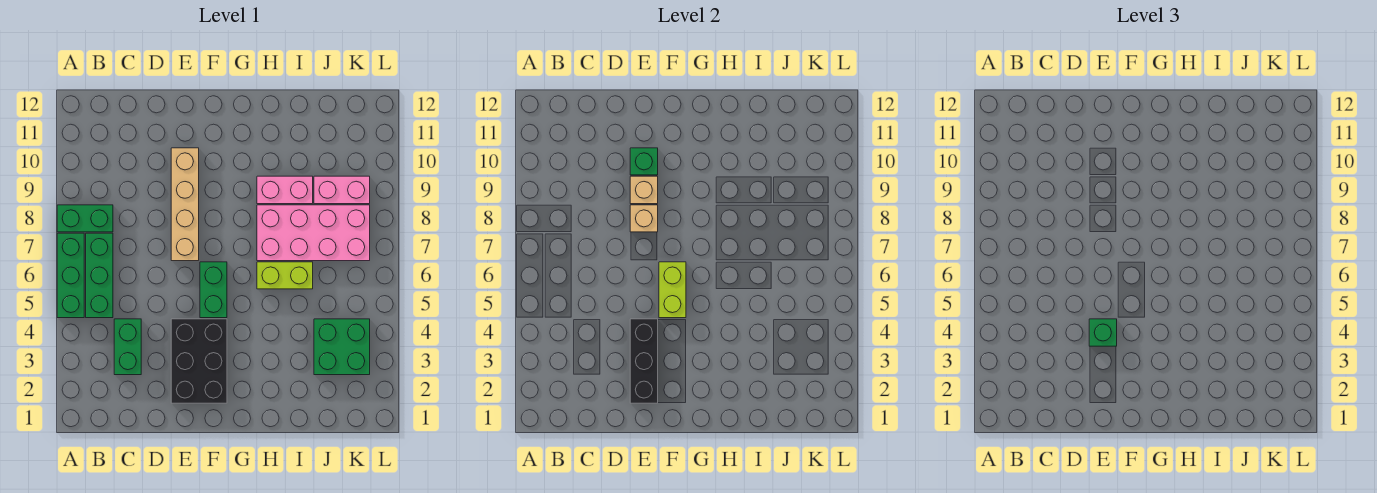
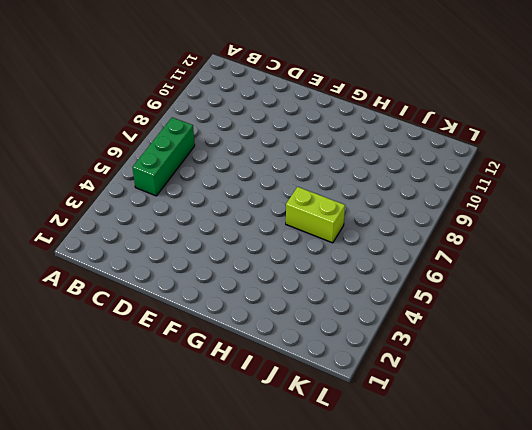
none -> green brick A5:A7 level 1
none -> green brick A8:B8 level 1
none -> green brick C3:C4 level 1

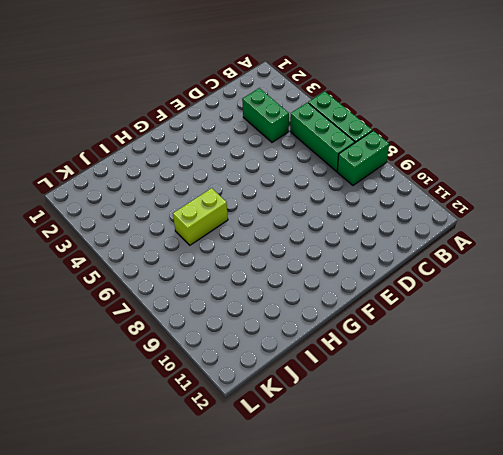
none -> black brick E2:F4 level 1
none -> tan brick E7:E10 level 1
none -> green brick F5:F6 level 1

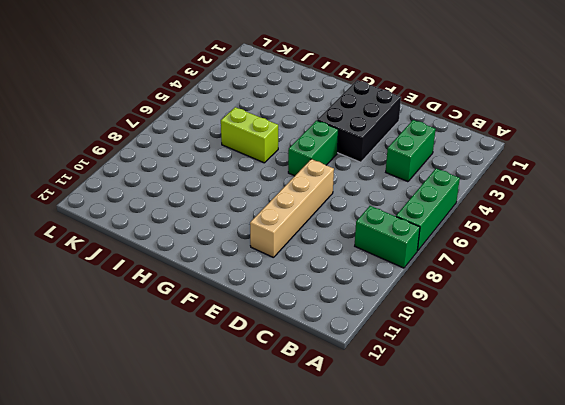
none -> green brick B5:B7 level 1
none -> pink brick H7:K8 level 1
none -> pink brick H9:I9 level 1

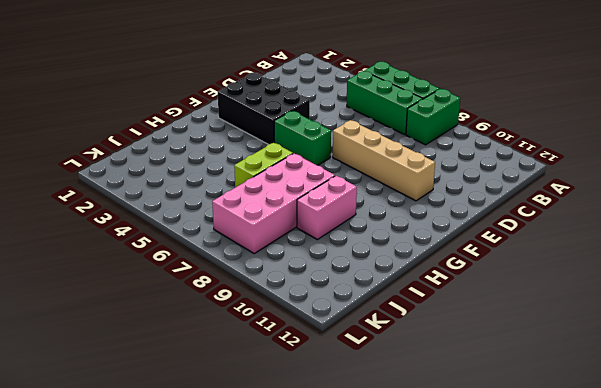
none -> green brick C3:C4 level 1
none -> green brick J3:K4 level 1
none -> pink brick J9:K9 level 1

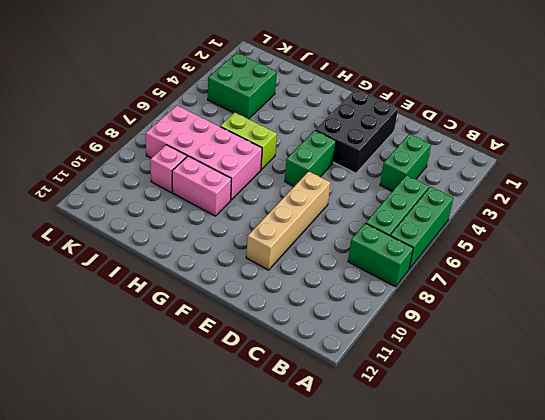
pink brick J9 level 1 -> pink brick J9:K9 level 1
none -> black brick E2:E4 level 2
none -> tan brick E8 level 2
none -> tan brick E9 level 2

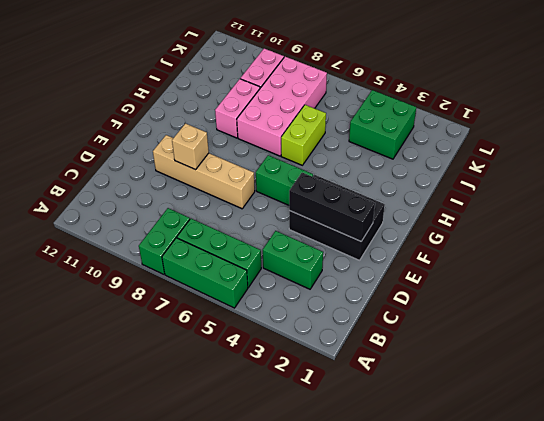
none -> tan brick E8 level 2
none -> green brick E10 level 2
none -> lime brick F5:F6 level 2

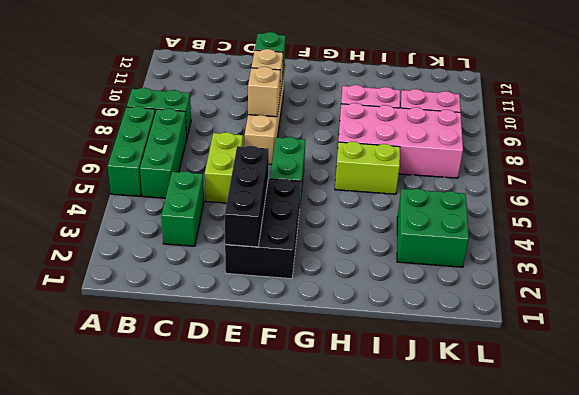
lime brick D5:D6 level 1 -> lime brick F5:F6 level 2
none -> green brick E4 level 3

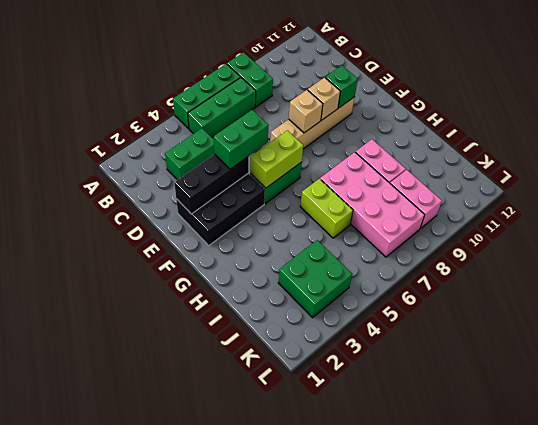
green brick E4:E5 level 3 -> green brick E4 level 3

